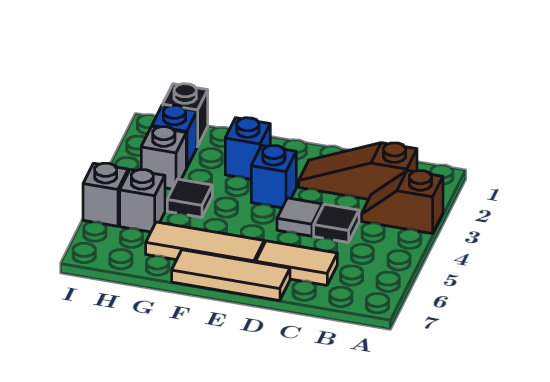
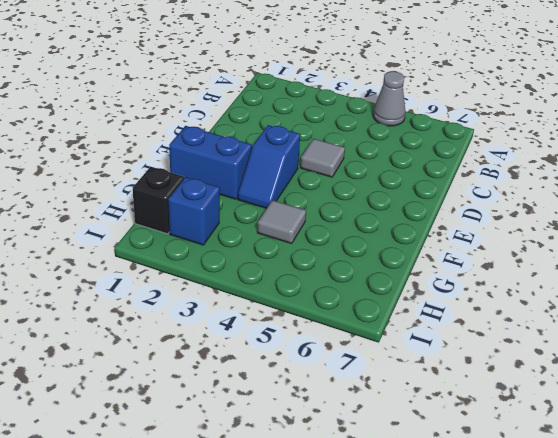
grey cone A5 level 1 -> none
blue slope E3:F3 level 1 top E -> blue brick E3 level 1
blue brick F1:F2 level 1 -> blue brick F2 level 1
grey tile G4 level 1 -> black tile G4 level 1
none -> brown slope A3:B3 level 1 top A
none -> brown slope B2:D2 level 1 top B
none -> black tile C4 level 1

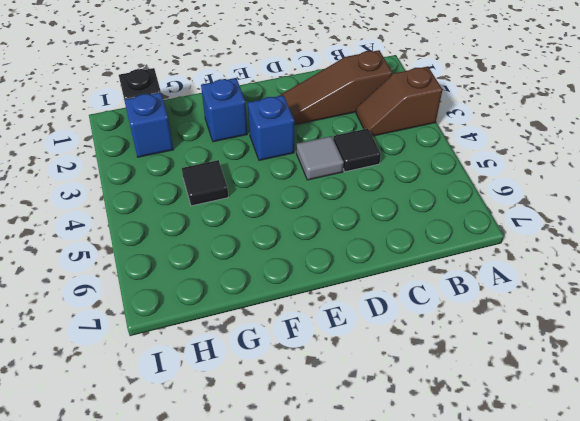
none -> tan tile C6:D6 level 1
none -> tan tile D7:F7 level 1
none -> tan tile E6:G6 level 1

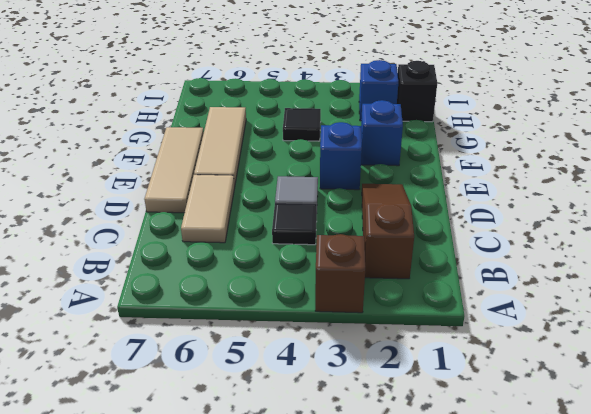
none -> grey brick H3 level 1
none -> grey brick H5 level 1
none -> grey brick I5 level 1

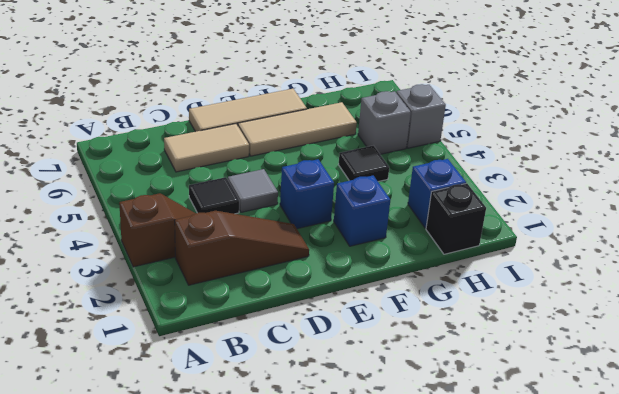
none -> grey brick H3 level 1

